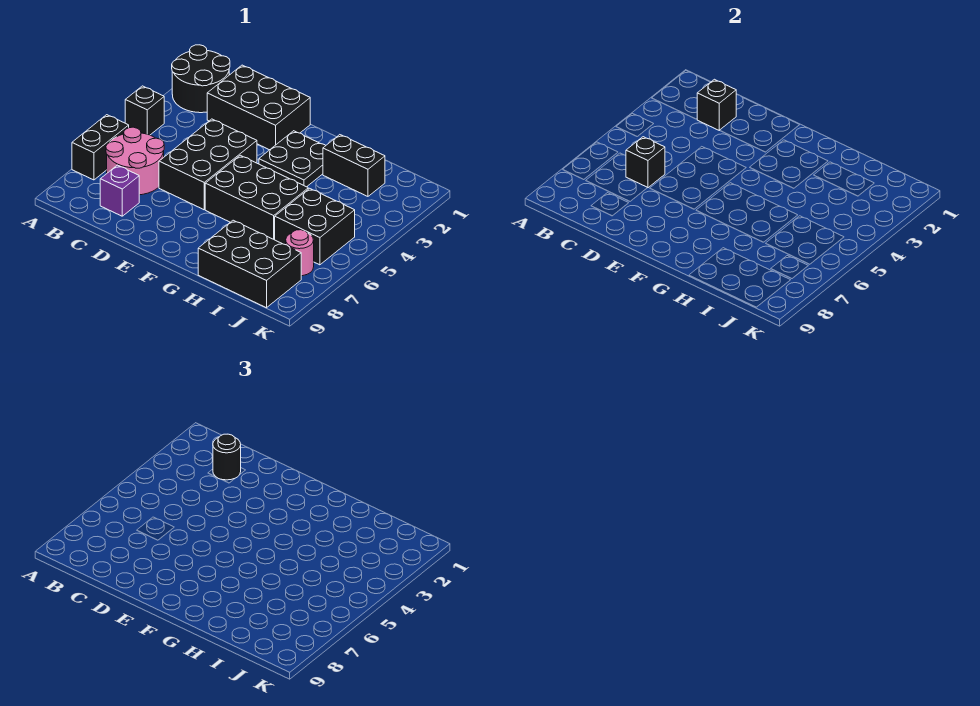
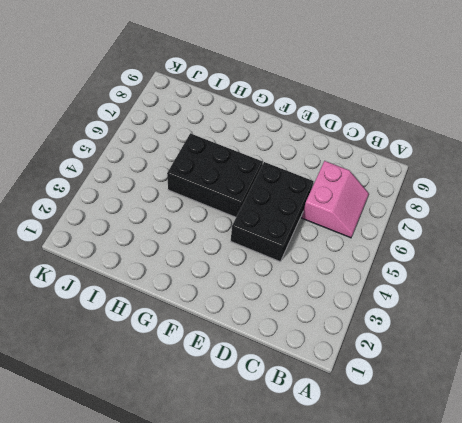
pink slope B6:C7 level 1 top C -> pink round brick B6:C7 level 1
none -> black round brick A1:B2 level 1
none -> black brick A4 level 1
none -> black brick A6:A7 level 1

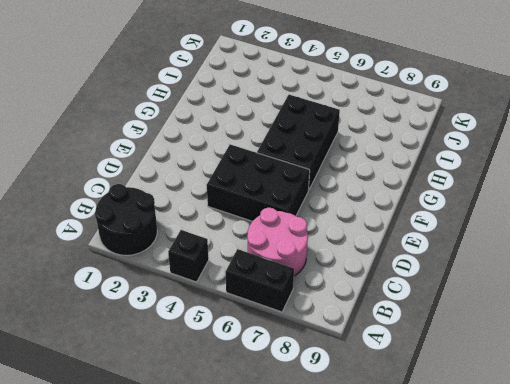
none -> black brick C1:E2 level 1
none -> purple brick C8 level 1
none -> black plate F2:G3 level 1

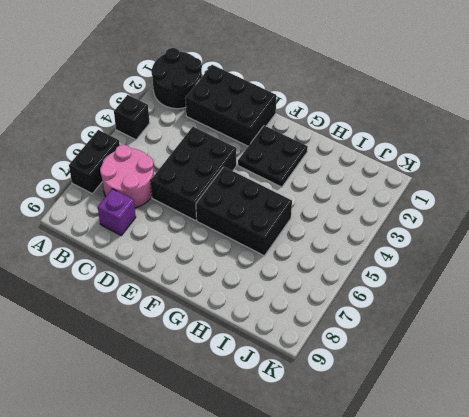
none -> black brick H2:I2 level 1
none -> black brick H8:J9 level 1
none -> black brick I5:J6 level 1

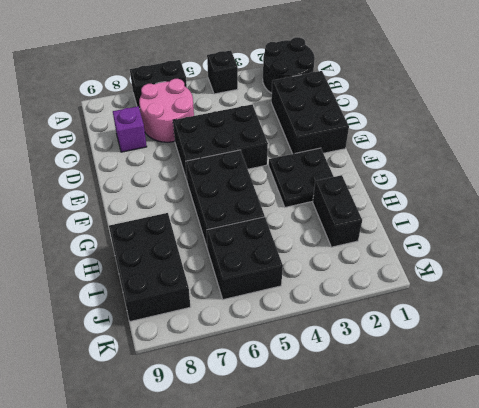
none -> pink round brick J7 level 1
none -> black brick C2 level 2
none -> black brick C6 level 2

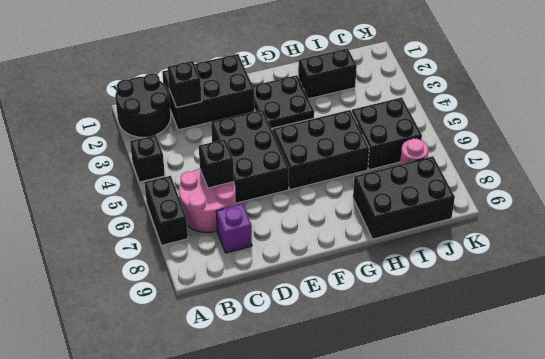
none -> black round brick C2 level 3

